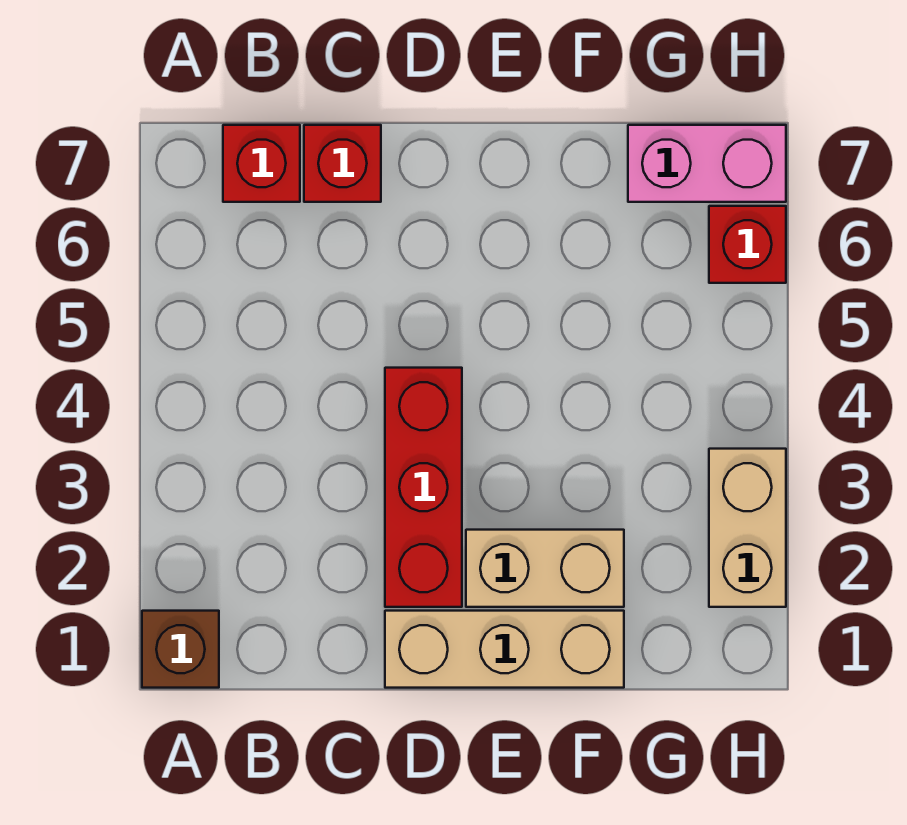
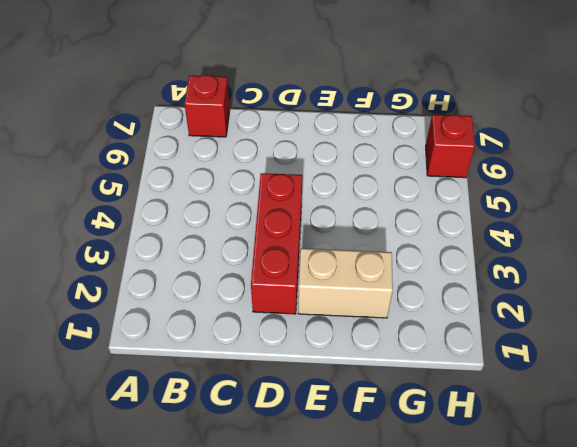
none -> brown brick A1 level 1
none -> red brick C7 level 1

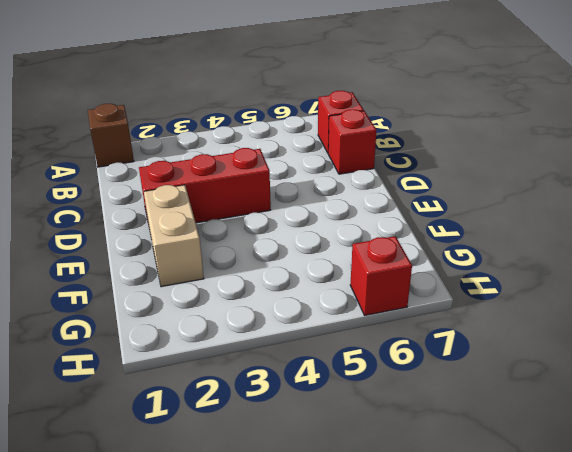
none -> tan brick D1:F1 level 1
none -> pink brick G7:H7 level 1

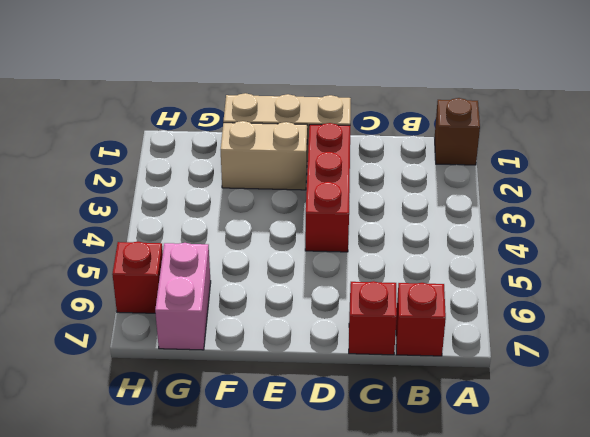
pink brick G6:G7 level 1 -> pink brick G7:H7 level 1
none -> tan brick H2:H3 level 1

